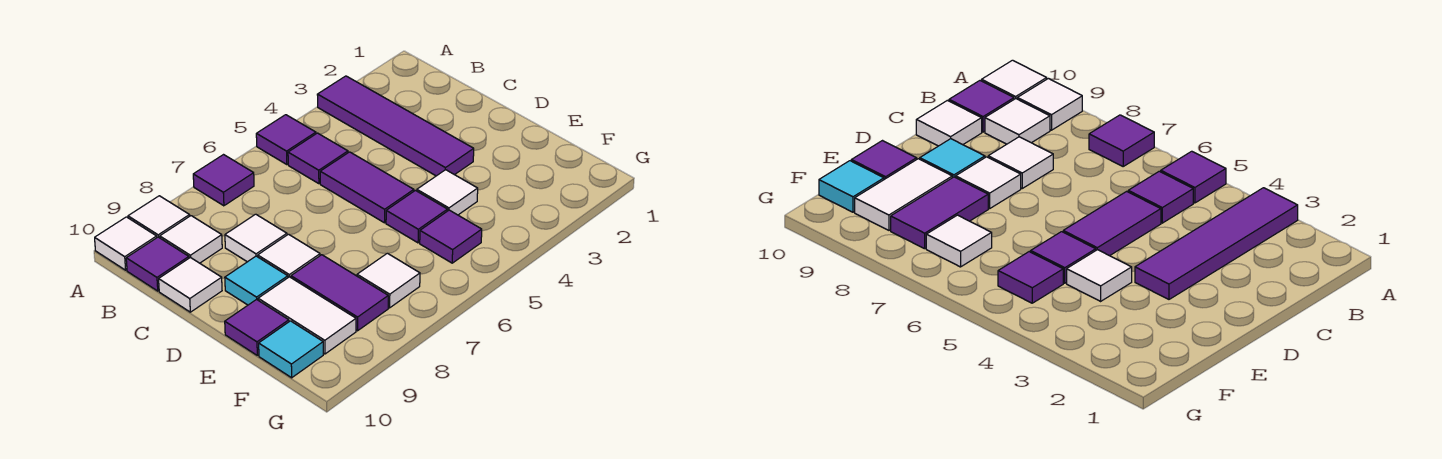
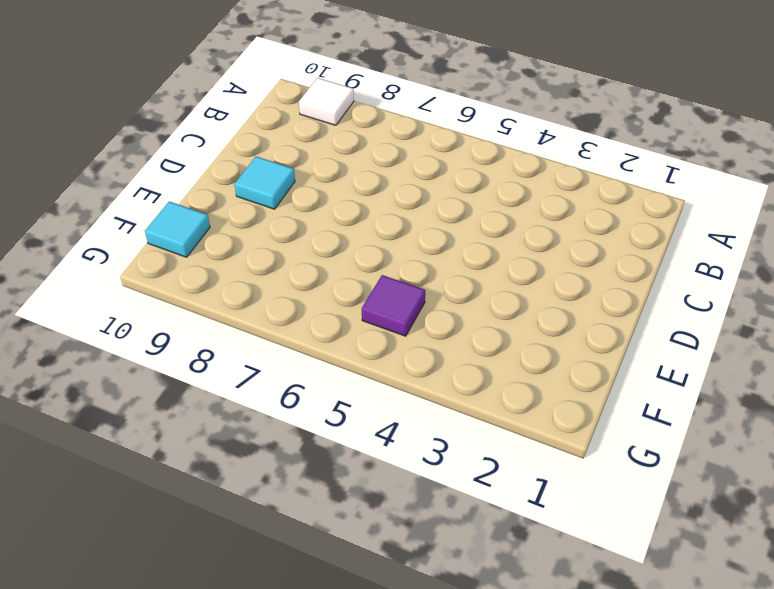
none -> purple tile A3:D3 level 1
none -> purple tile A5 level 1
none -> purple tile A7 level 1

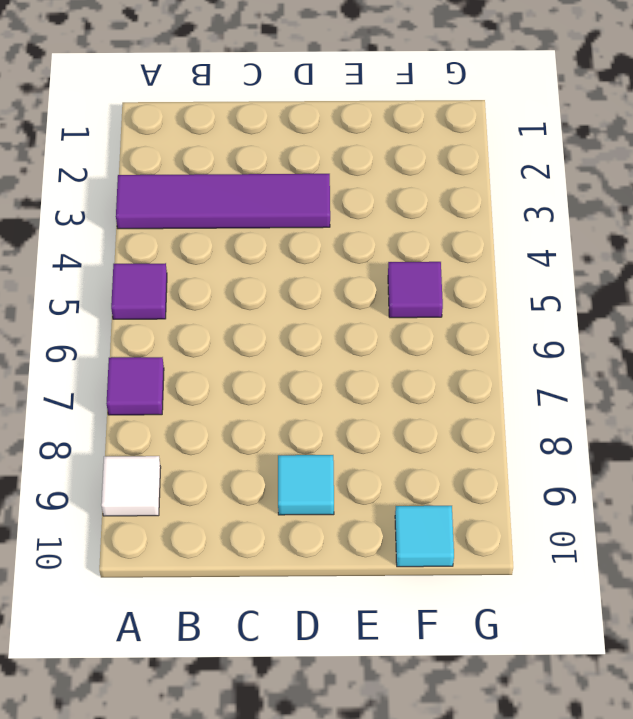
none -> white tile A10 level 1
none -> purple tile B5 level 1
none -> white tile B9 level 1

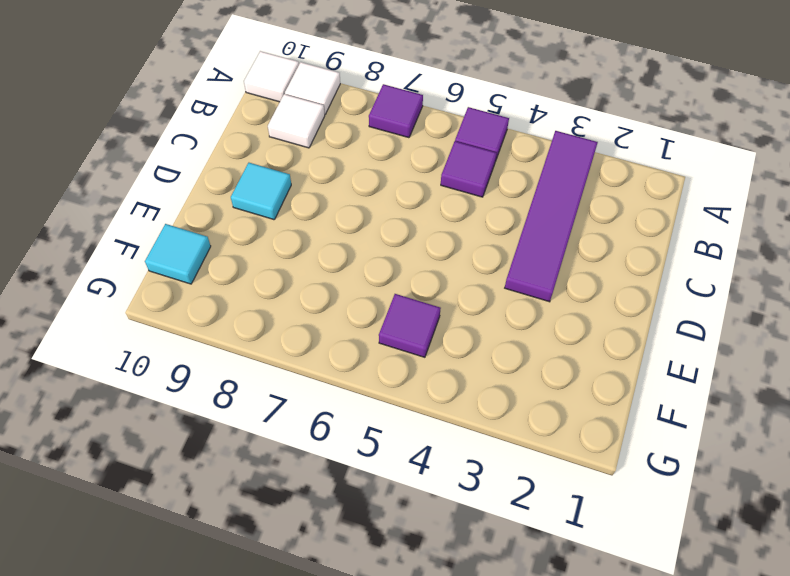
none -> purple tile B10 level 1
none -> purple tile C5:D5 level 1
none -> white tile C8 level 1

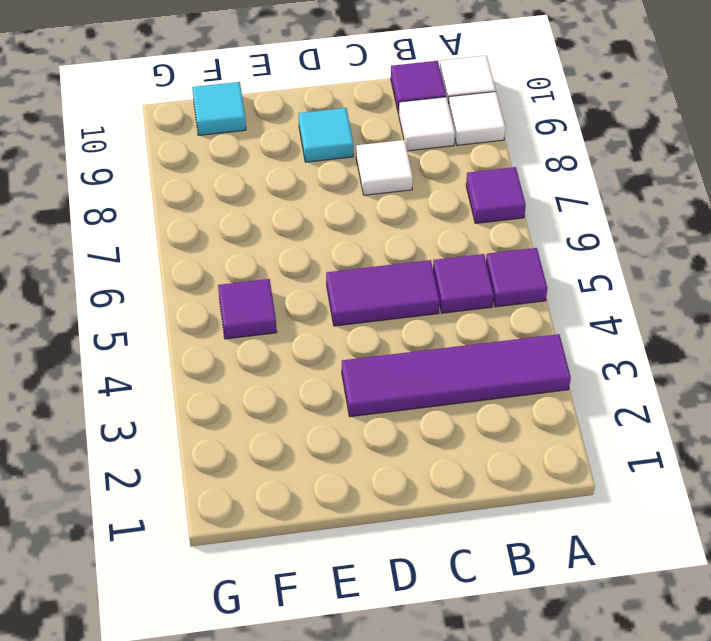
none -> white tile C10 level 1
none -> white tile D8 level 1
none -> white tile E4 level 1

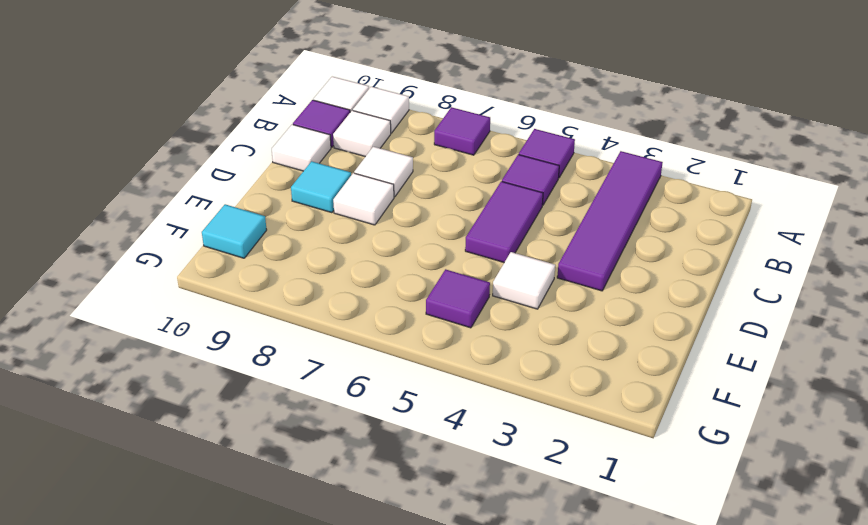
none -> purple tile E5 level 1
none -> purple tile E8:F8 level 1
none -> white tile E9:F9 level 1

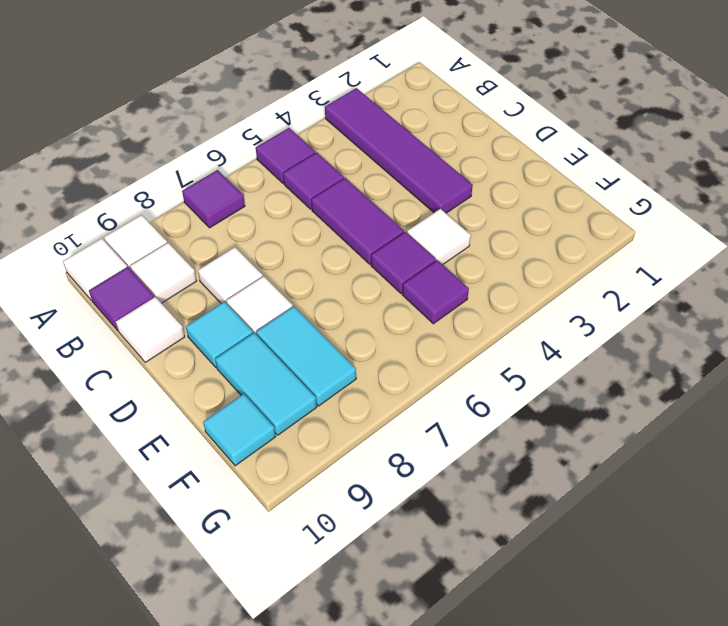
cyan tile E8:F8 level 1 -> purple tile E8:F8 level 1
cyan tile E9:F9 level 1 -> white tile E9:F9 level 1
none -> purple tile E10 level 1
none -> white tile F7 level 1

